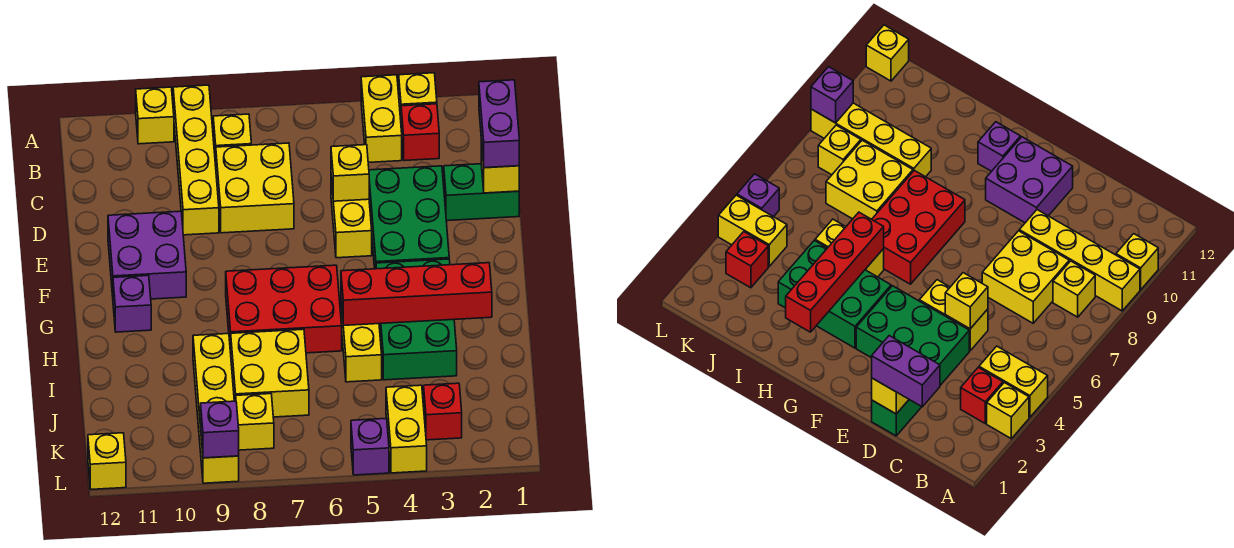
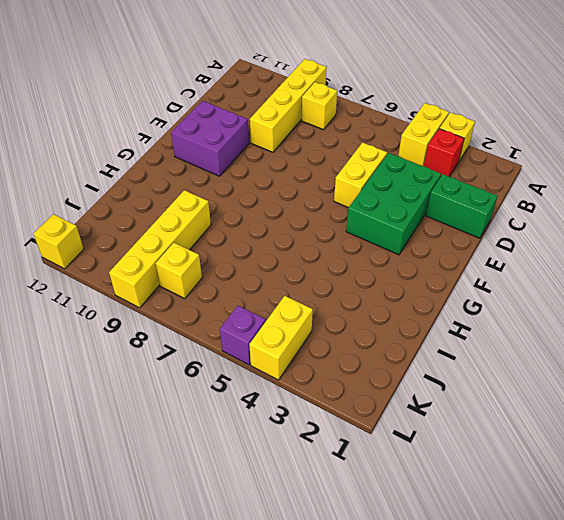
none -> yellow brick A10 level 1
none -> yellow brick C7:D8 level 1
none -> green brick G3:I4 level 1

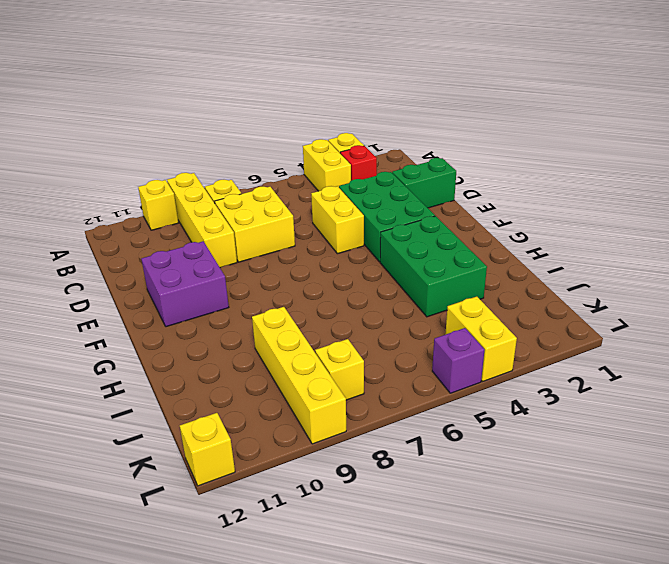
none -> red brick G6:H8 level 1
none -> purple brick G11 level 1
none -> yellow brick H5:I5 level 1

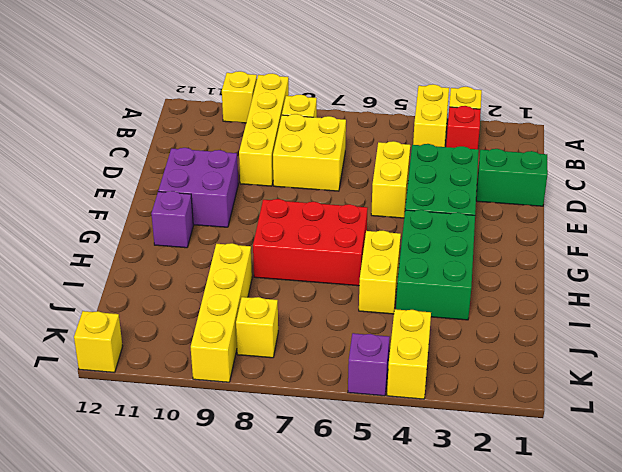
none -> yellow brick I7:J8 level 1
none -> red brick K3 level 1
none -> yellow brick D1 level 2

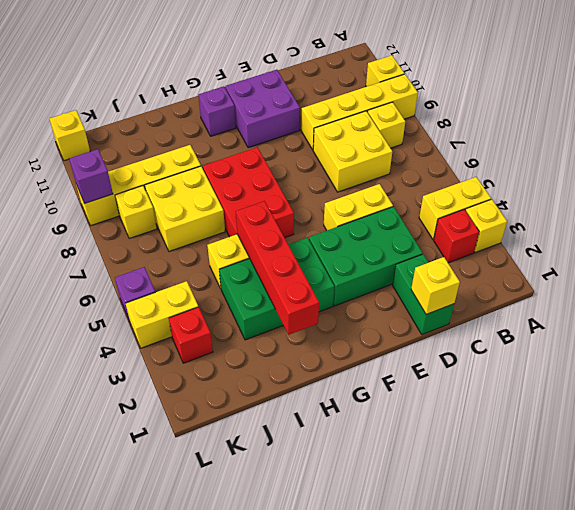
none -> yellow brick D5 level 2
none -> purple brick C1:D1 level 3

